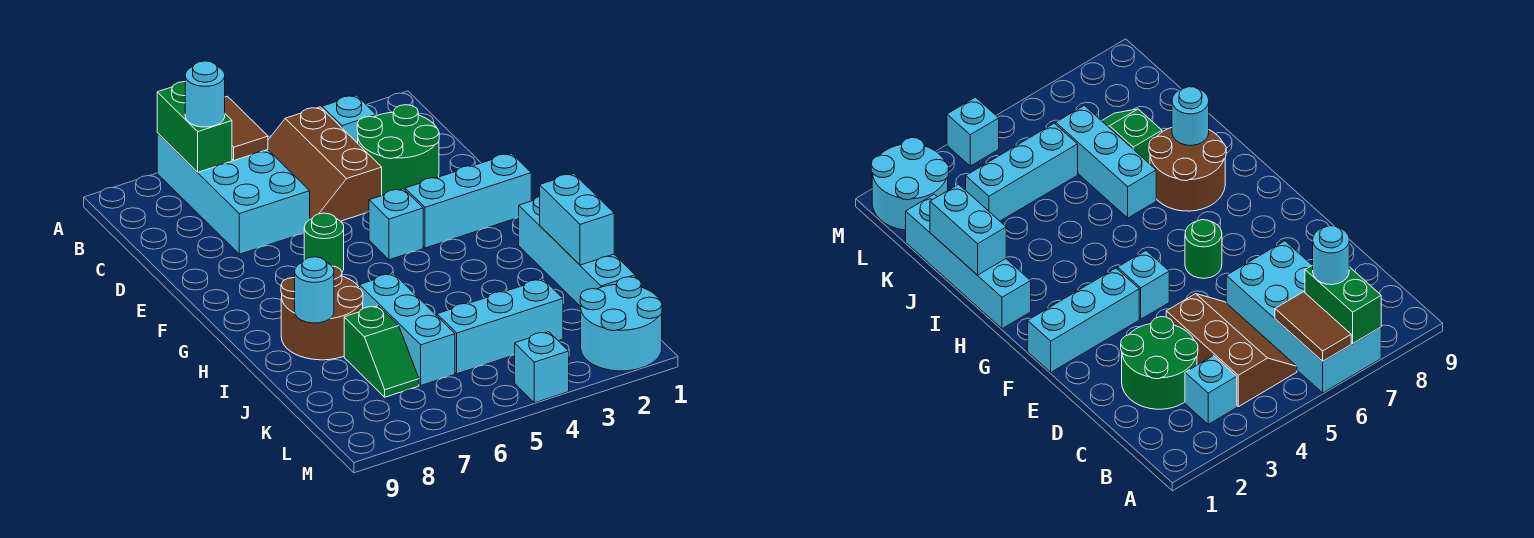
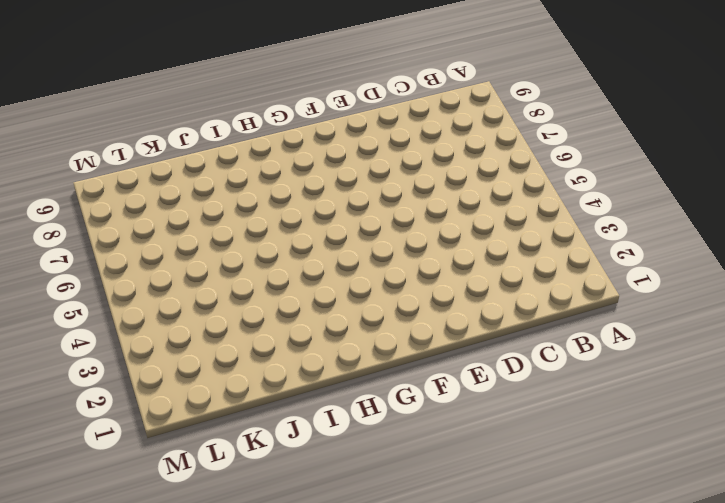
none -> cyan brick A6:D7 level 1
none -> cyan brick B3 level 1
none -> brown slope B4:D5 level 1 top 4

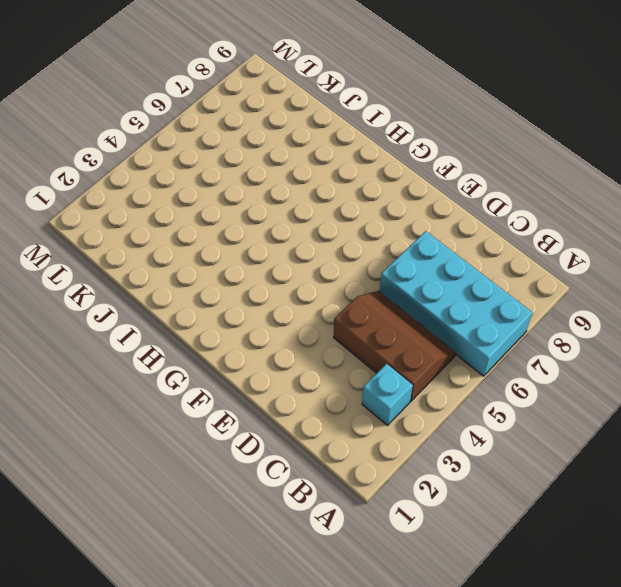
none -> green round brick C2:D3 level 1
none -> cyan brick F1:F3 level 1
none -> cyan brick F4 level 1

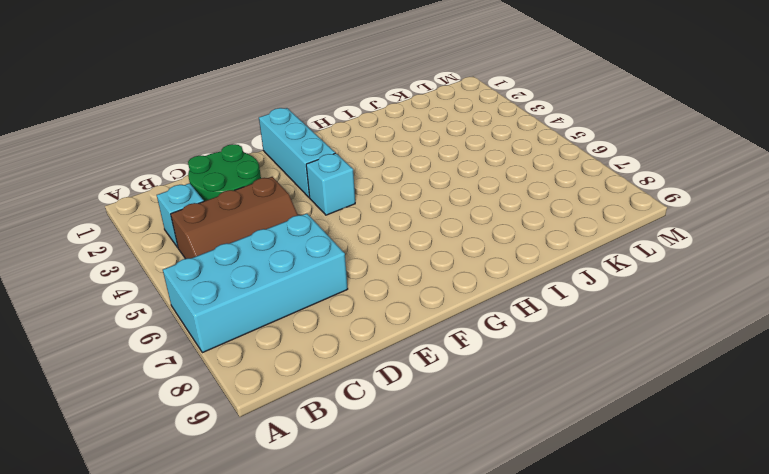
none -> green round brick F6 level 1
none -> cyan brick H1:K1 level 1
none -> brown round brick H7:I8 level 1

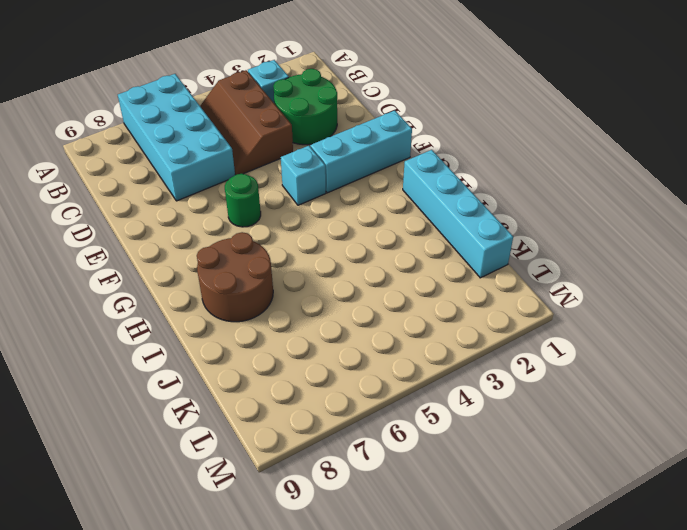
none -> cyan brick I6:K6 level 1
none -> green slope J7:K7 level 1 top J
none -> cyan brick K3:K5 level 1

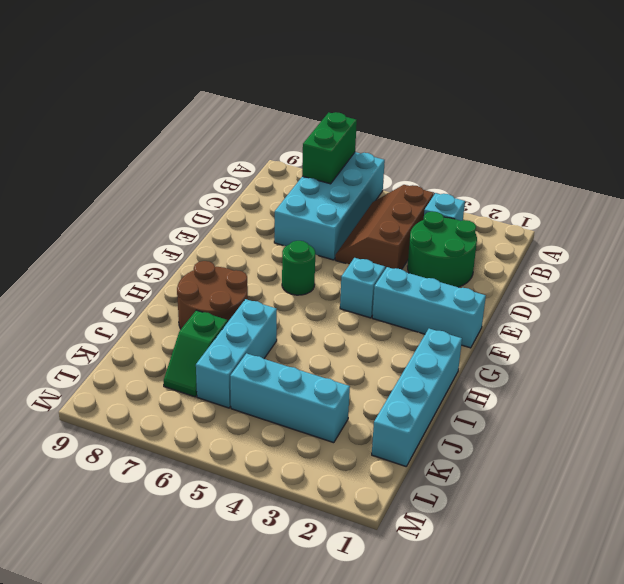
none -> cyan round brick L1:M2 level 1
none -> cyan brick M4 level 1
none -> brown tile A6:B6 level 2

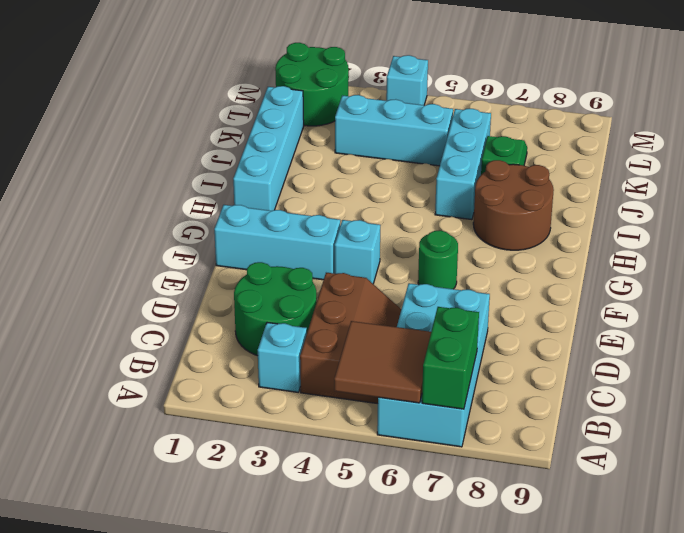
brown tile A5:B6 level 2 -> brown tile A6:B6 level 2
green round brick L1:M2 level 1 -> cyan round brick L1:M2 level 1
none -> cyan brick I1:J1 level 2
none -> cyan round brick I8 level 2
none -> cyan round brick B7 level 3

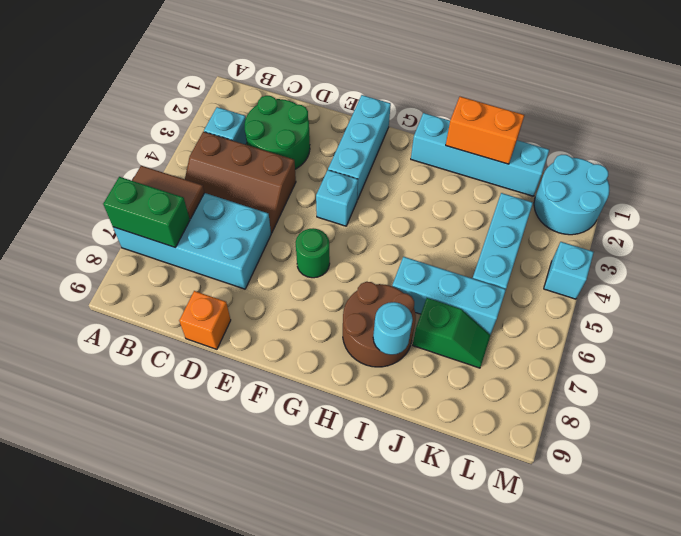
orange brick D9 level 1 -> none
orange brick I1:J1 level 2 -> cyan brick I1:J1 level 2
none -> cyan round brick B7 level 3

